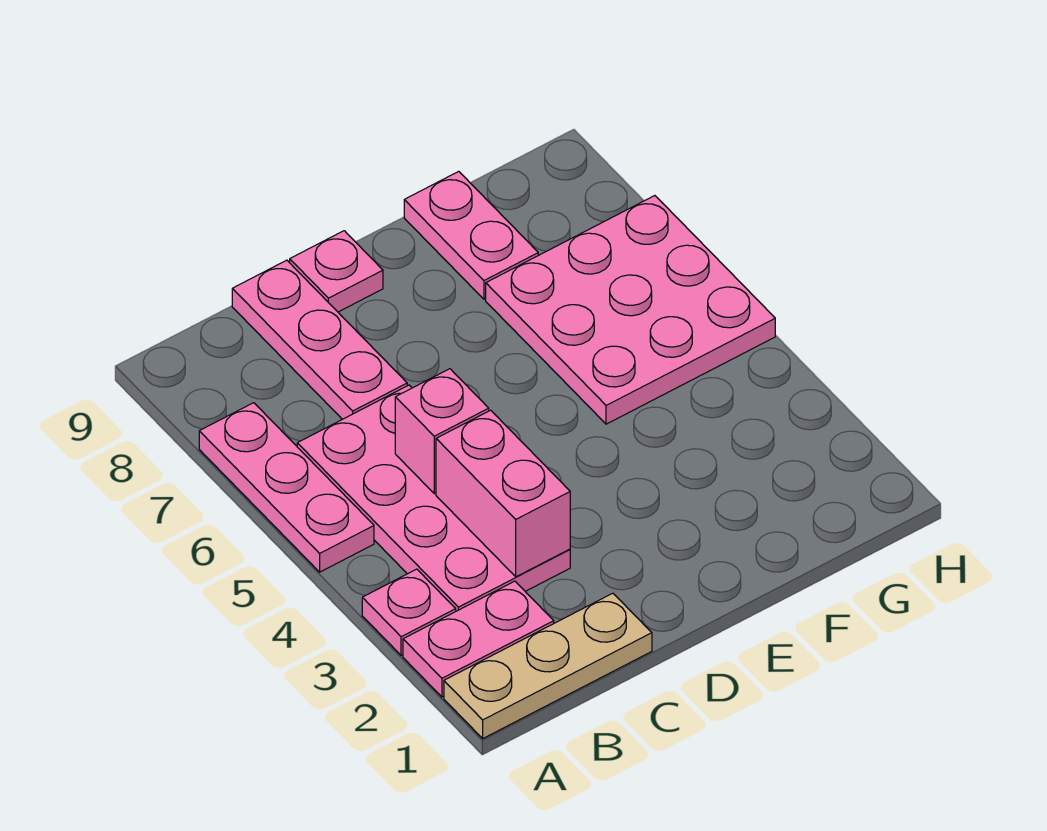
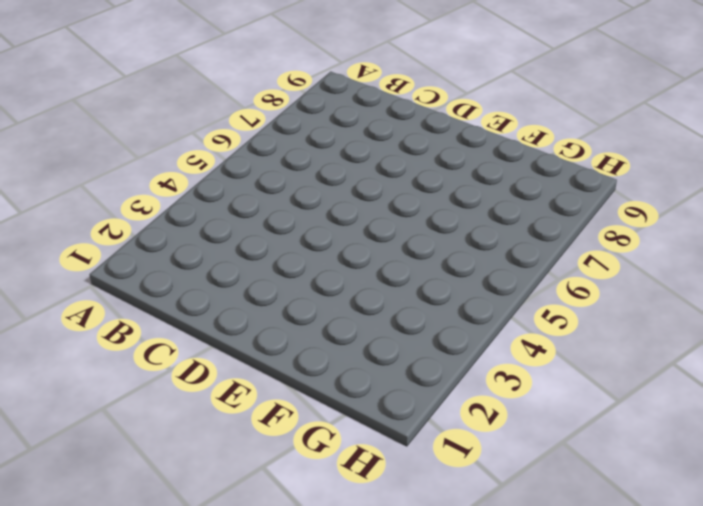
none -> tan plate A1:C1 level 1
none -> pink plate A2:B2 level 1

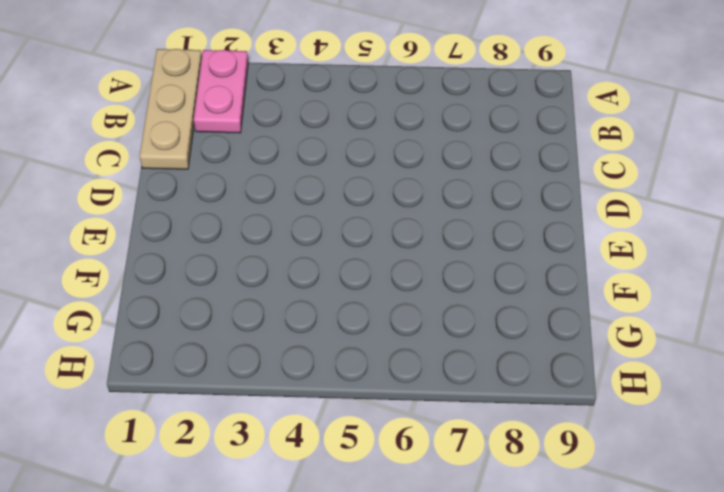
none -> pink plate A3 level 1
none -> pink plate A5:A7 level 1

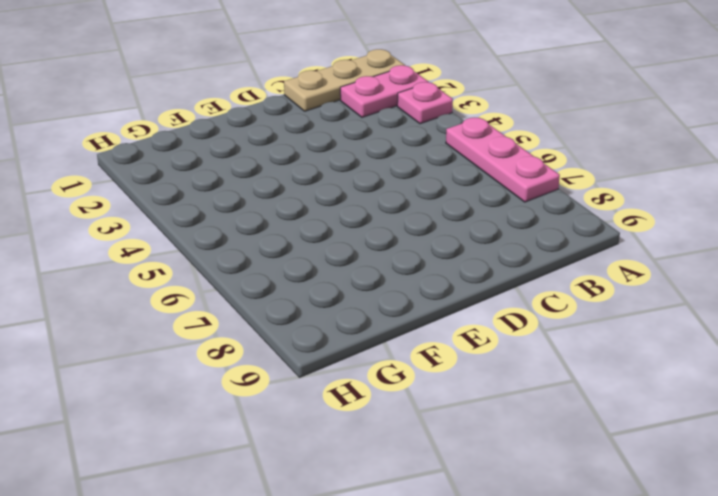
none -> pink plate B3:C6 level 1
none -> pink plate C7:C9 level 1

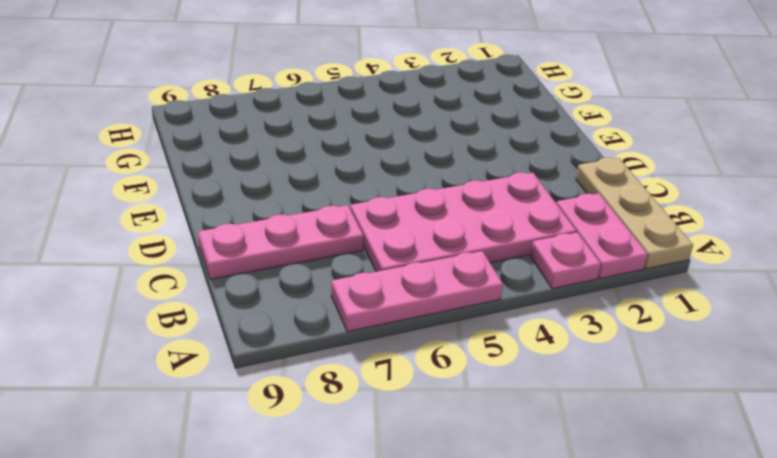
none -> pink plate D9 level 1
none -> pink plate F5:H7 level 1

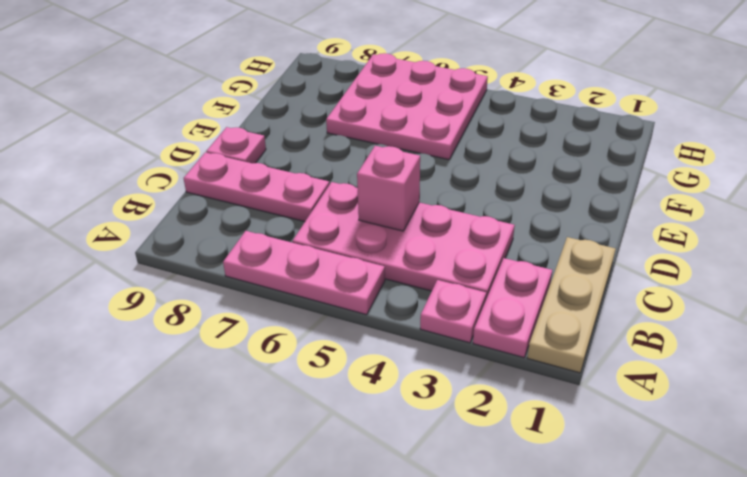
none -> pink plate F8:F9 level 1
none -> pink brick C3:C4 level 2

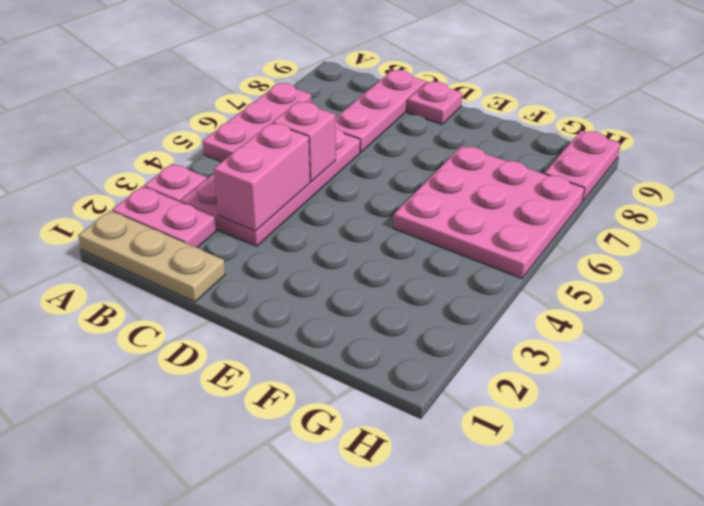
pink plate H8:H9 level 1 -> pink plate F8:F9 level 1

